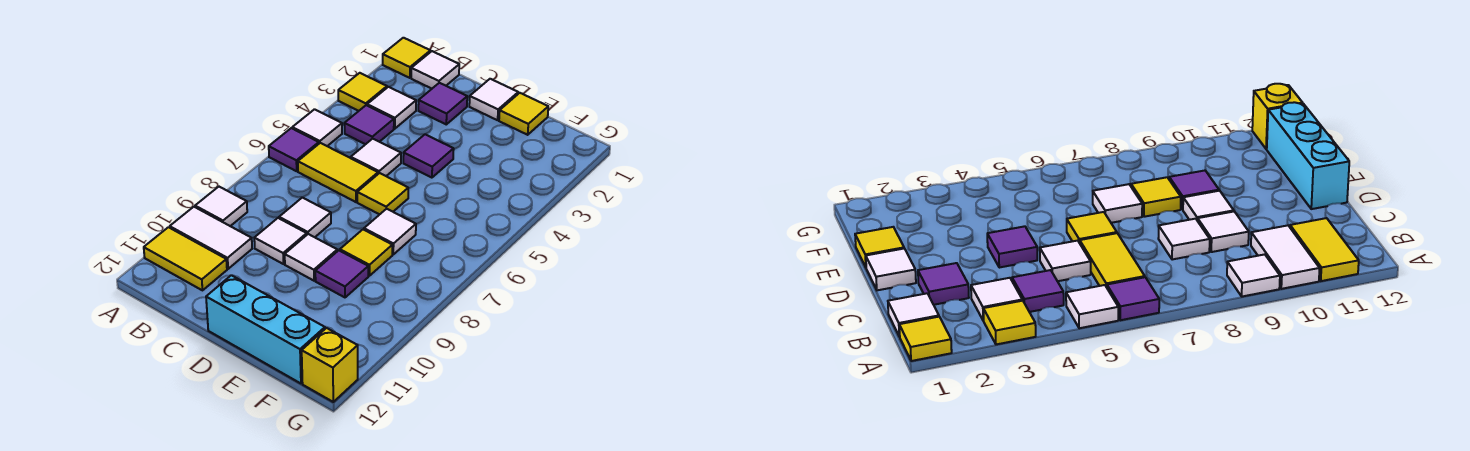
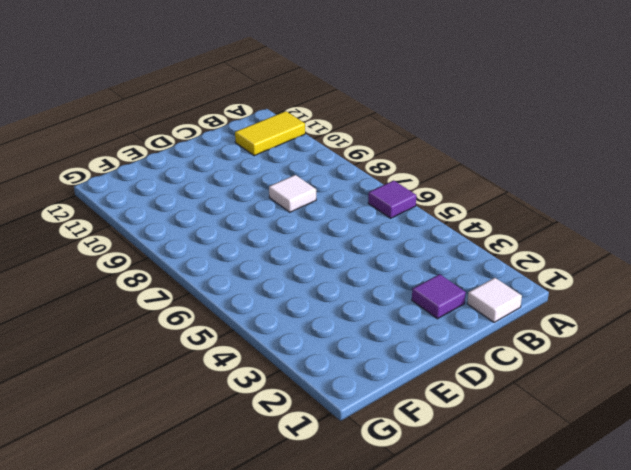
none -> yellow tile A1 level 1
none -> yellow tile A3 level 1
none -> white tile A5 level 1

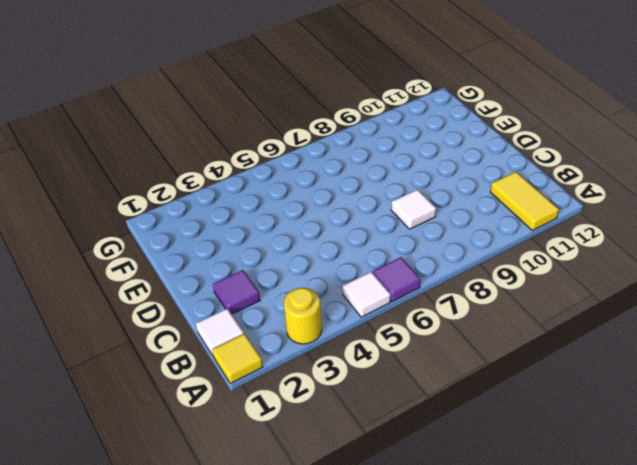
yellow round brick A3 level 1 -> yellow tile A3 level 1
none -> white tile A9 level 1
none -> white tile A10:B10 level 1
none -> white tile B3 level 1

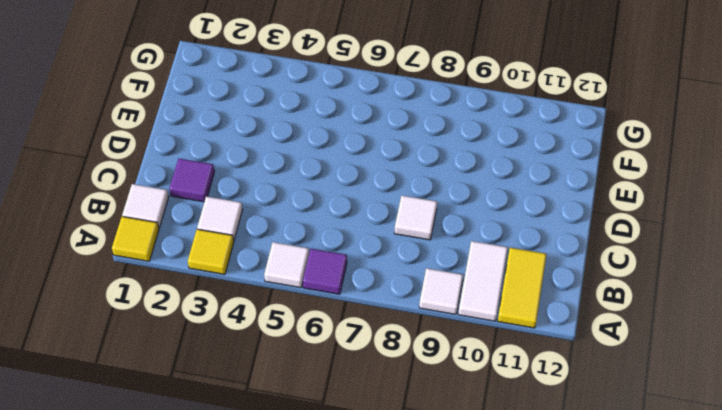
none -> purple tile B4 level 1
none -> yellow tile B6:C6 level 1
none -> white tile C5 level 1

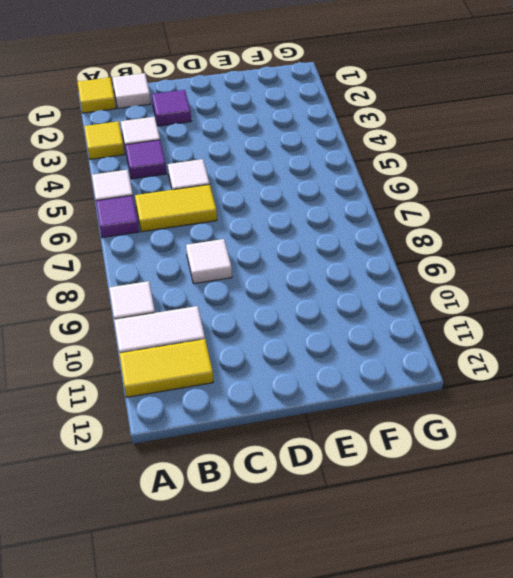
none -> white tile C9 level 1
none -> white tile D1 level 1
none -> purple tile D4 level 1

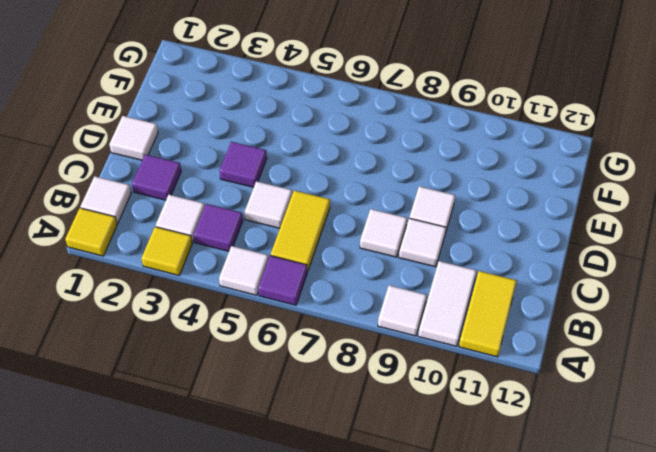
none -> yellow tile D6 level 1
none -> cyan brick D12:F12 level 1
none -> yellow tile E1 level 1

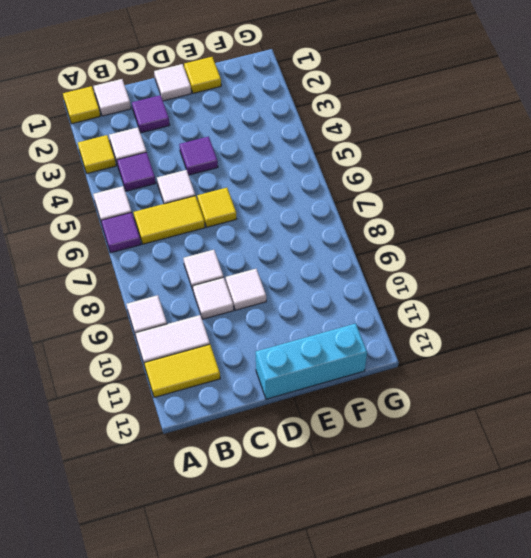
none -> white tile E7 level 1
none -> yellow tile E8 level 1
none -> purple tile E9 level 1

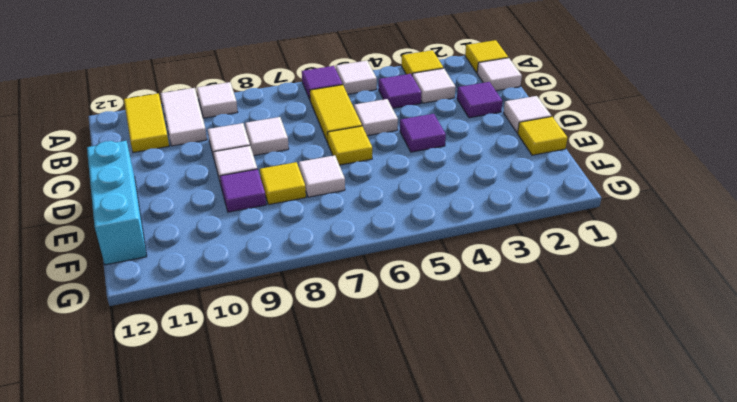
none -> yellow brick G12 level 1

